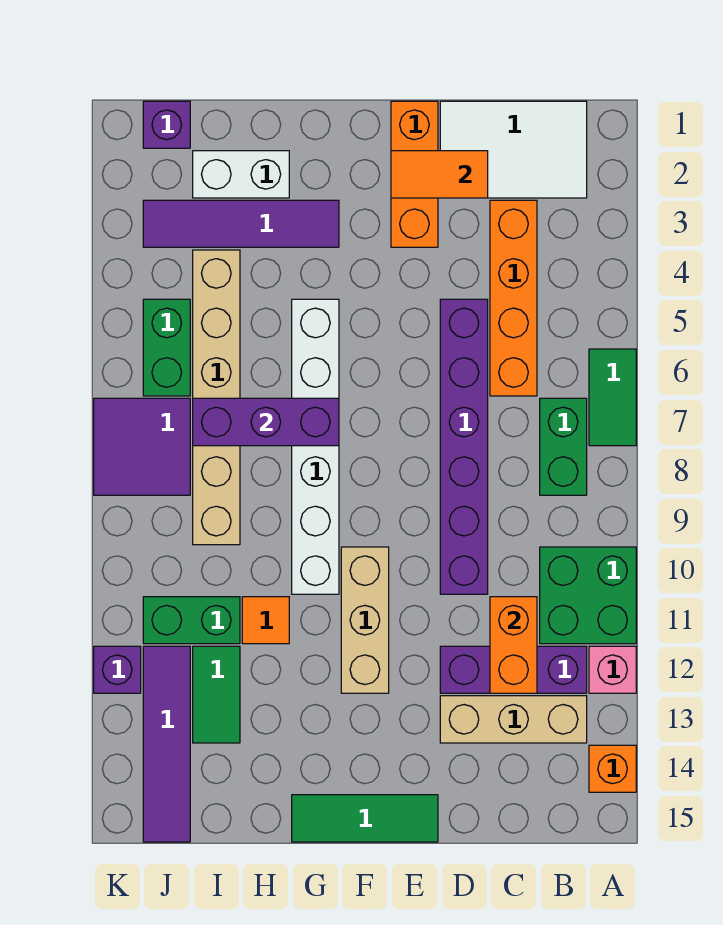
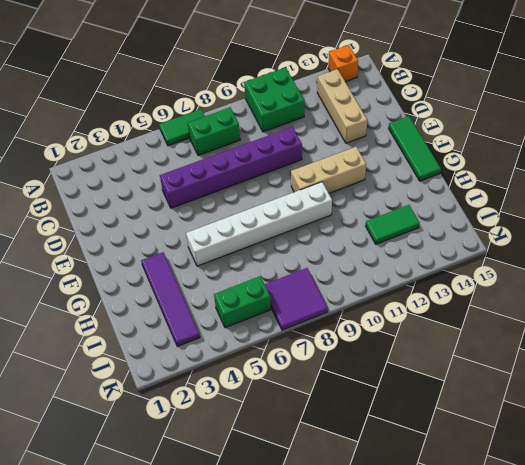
none -> pink brick A12 level 1
none -> white tile B1:D2 level 1
none -> purple brick B12:D12 level 1

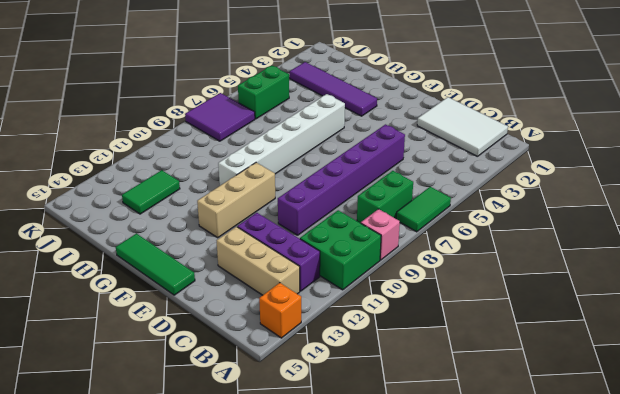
pink brick A9 level 1 -> pink brick A12 level 1
none -> orange brick C3:C6 level 1
none -> orange brick E1:E3 level 1
none -> white brick H2:I2 level 1

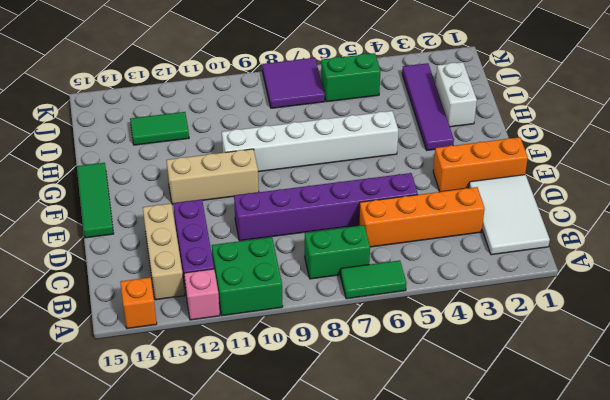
none -> orange tile H11 level 1
none -> tan brick I4:I9 level 1
none -> green brick I11:J11 level 1

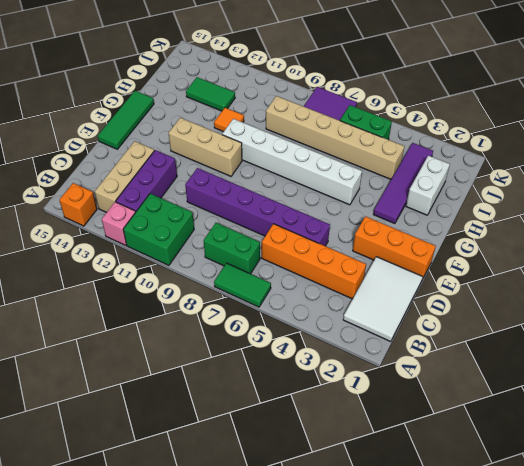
none -> green brick I11:J11 level 1
none -> purple brick J1 level 1
none -> purple tile J12:J15 level 1

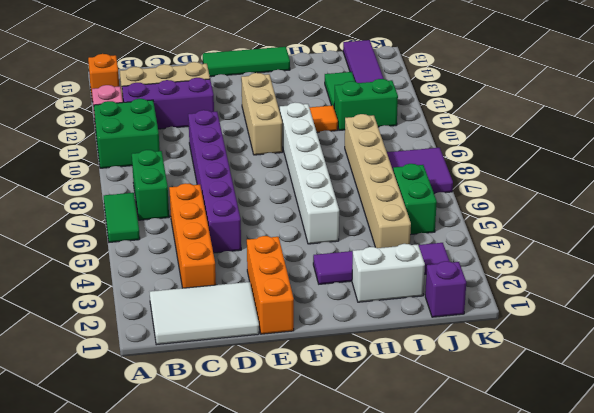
none -> purple brick K12 level 1
none -> orange brick C11:C12 level 2
none -> orange tile D2:E2 level 2

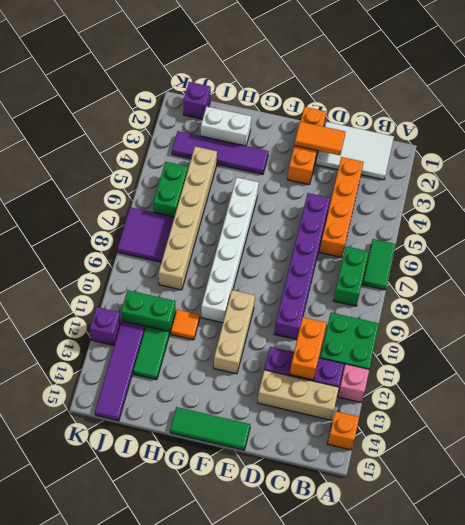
none -> purple brick G7:I7 level 2

